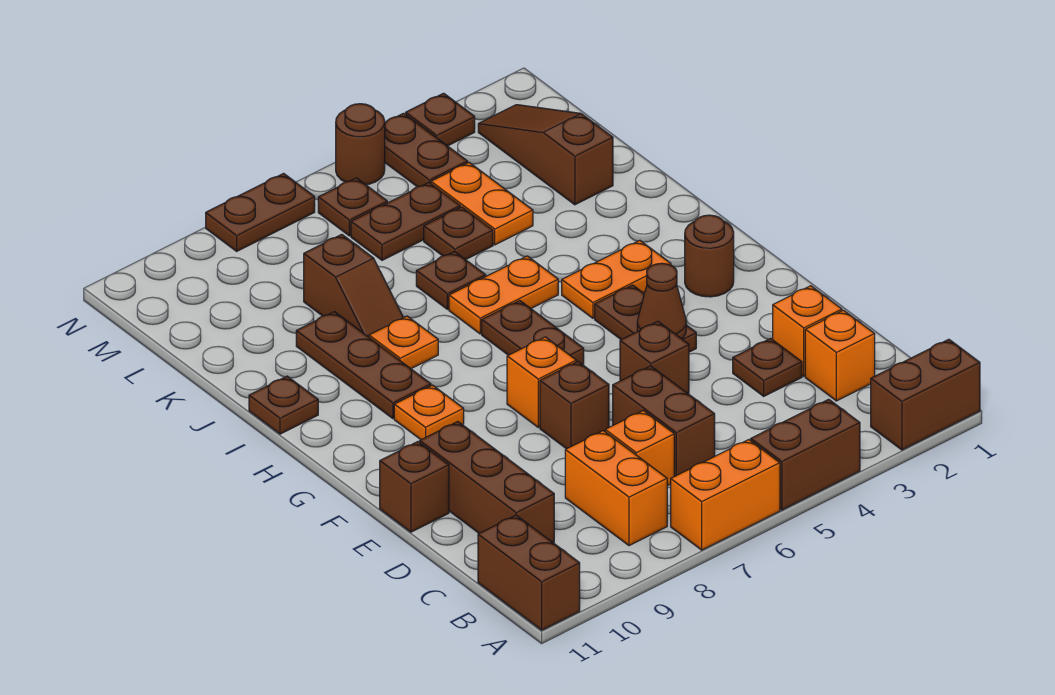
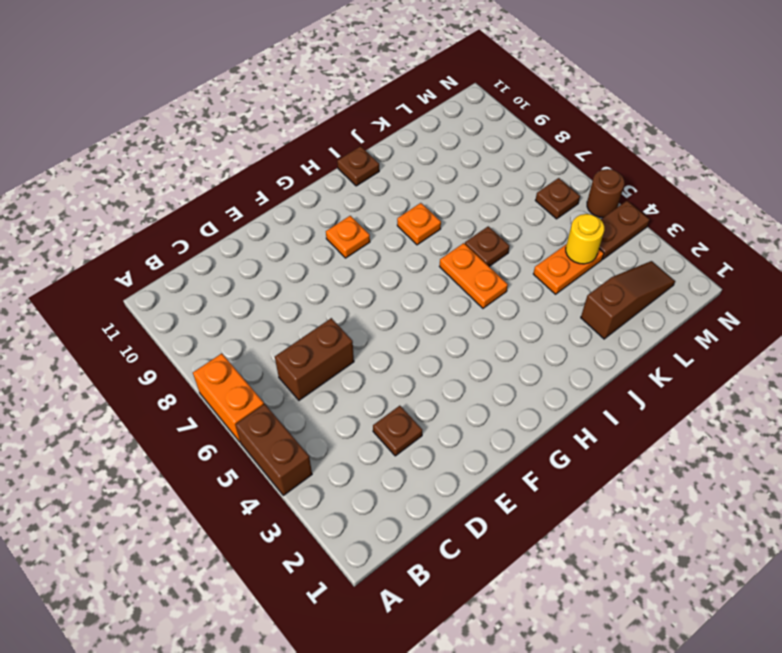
yellow round brick L4 level 2 -> none
none -> brown brick A1:A2 level 1
none -> brown brick A11:B11 level 1
none -> orange brick B8:C8 level 1
none -> orange brick C2 level 1

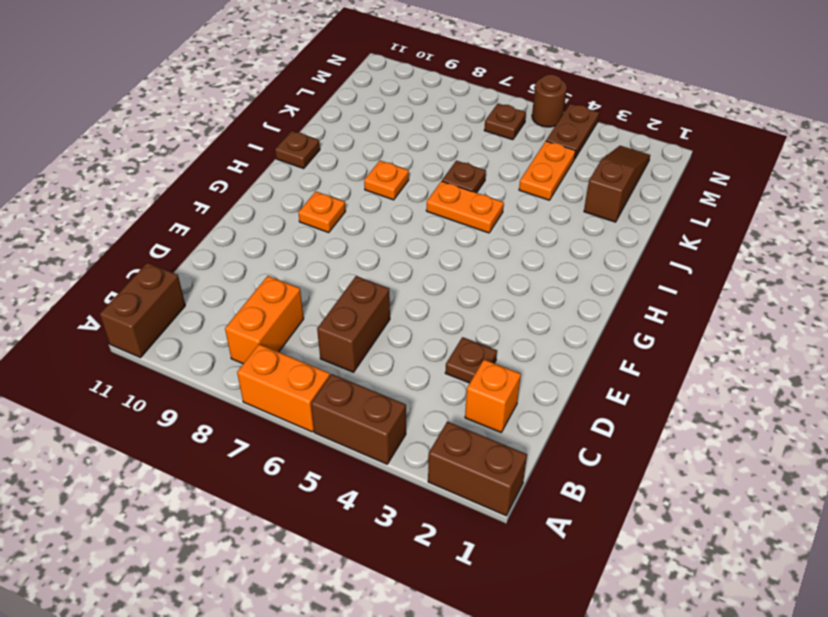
none -> orange brick C7 level 1
none -> brown brick C10:E10 level 1
none -> orange brick D2 level 1
none -> brown brick E5 level 1

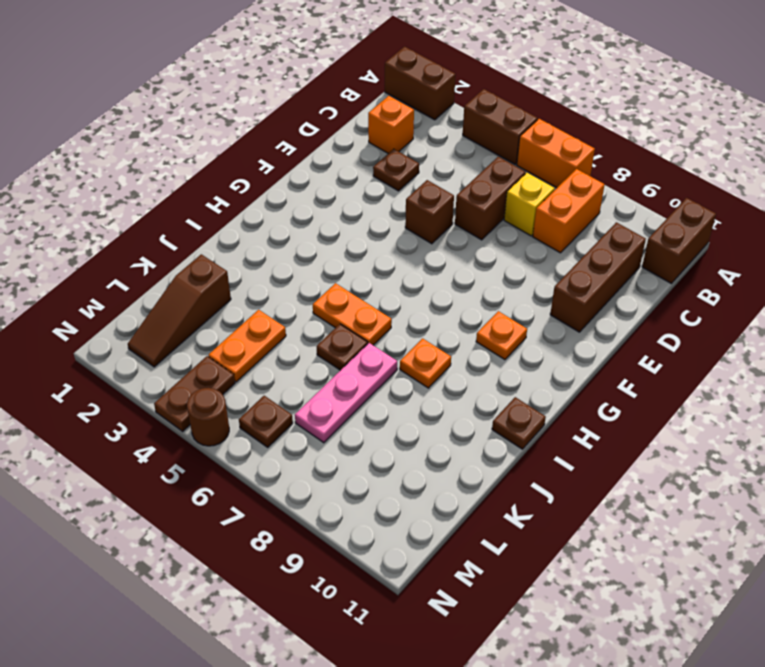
yellow brick C7 level 1 -> orange brick C7 level 1
pink plate J7:L7 level 1 -> none
none -> orange brick D2 level 1
none -> brown brick E7 level 1
none -> brown brick E11 level 1
none -> brown plate F4:G4 level 1

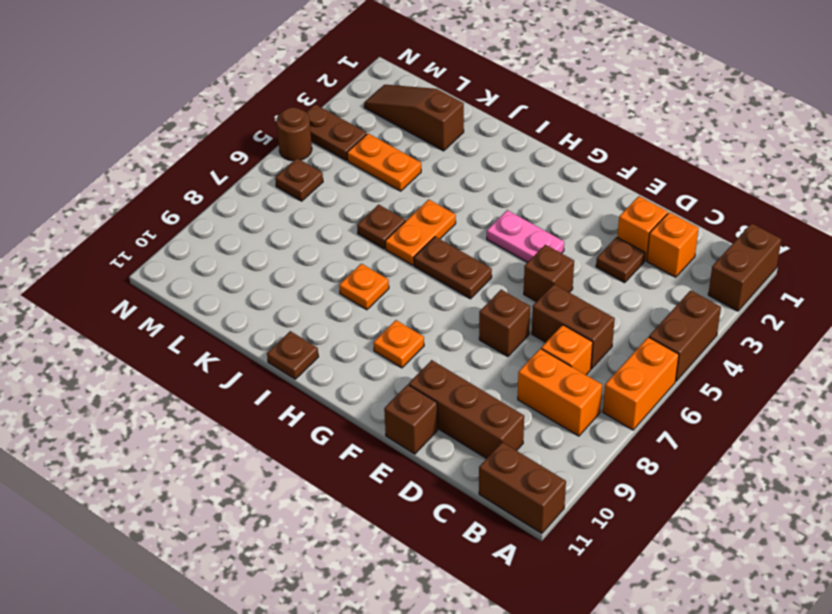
pink plate F4:G4 level 1 -> brown plate F4:G4 level 1
none -> orange brick F7 level 1
none -> brown round brick G2 level 1
none -> orange plate H3:H4 level 1
none -> brown plate H9:J9 level 1

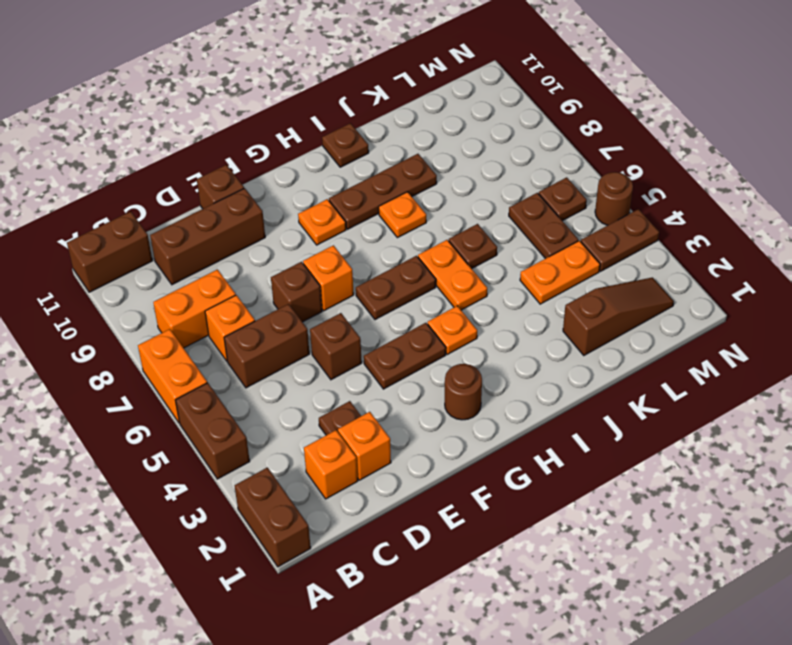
orange plate H4 level 1 -> orange plate H3:H4 level 1
none -> brown slope J8:K8 level 1 top K
none -> brown plate K5 level 1
none -> brown plate N3 level 1
none -> brown plate N7:N8 level 1

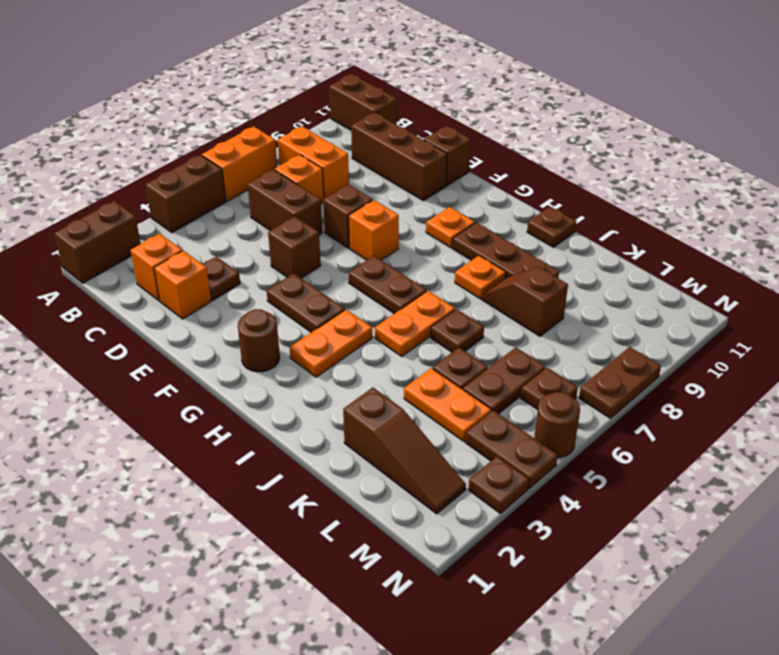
none -> brown cone F4 level 2

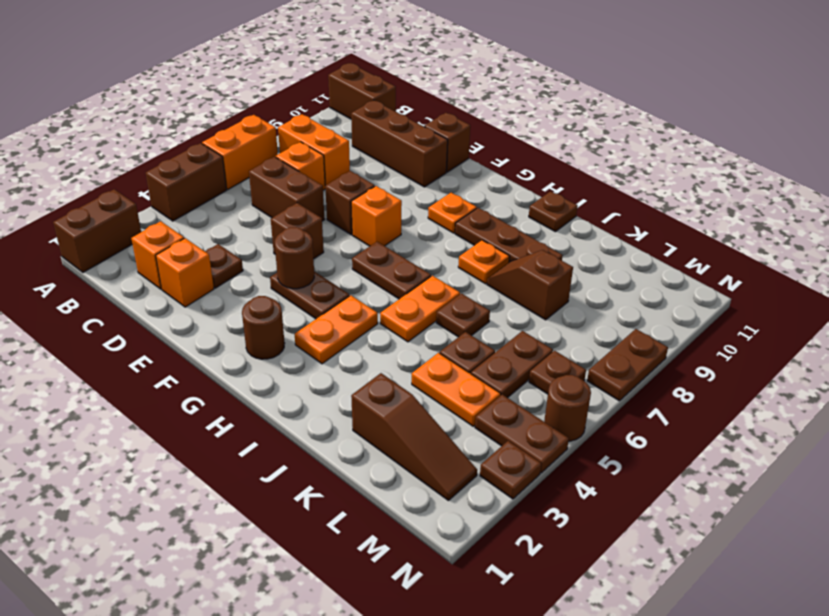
brown round brick F4 level 2 -> brown cone F4 level 2

